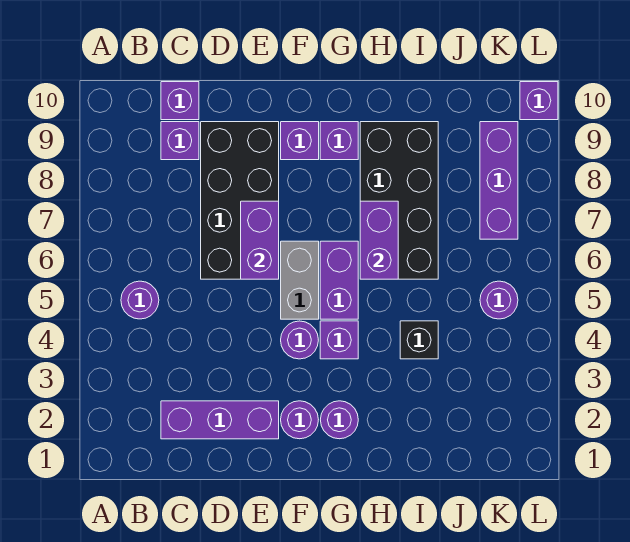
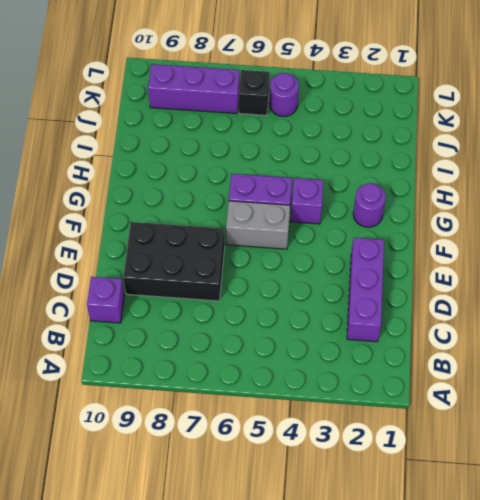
black brick D7:E9 level 1 -> black brick D6:E9 level 1
black brick K6 level 1 -> black brick I4 level 1
none -> purple round brick B5 level 1
none -> purple brick C9 level 1
none -> purple round brick F2 level 1

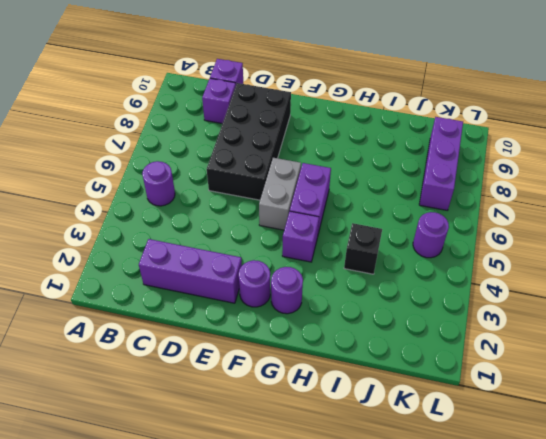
none -> purple round brick F4 level 1
none -> purple brick F9 level 1
none -> purple brick G9 level 1

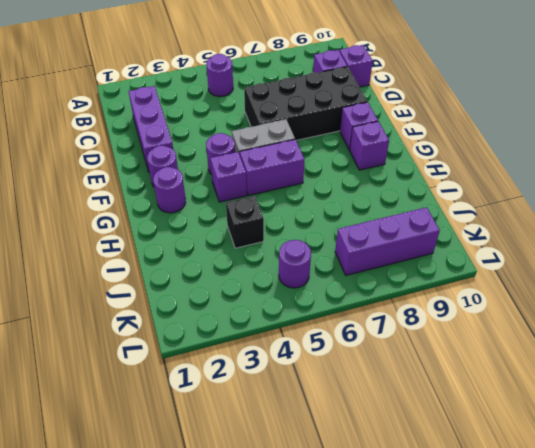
none -> black brick H6:I9 level 1
none -> purple brick L10 level 1
none -> purple brick E6:E7 level 2

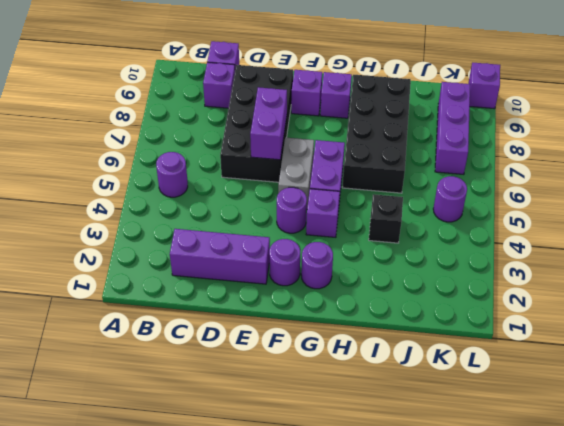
none -> purple brick H6:H7 level 2

